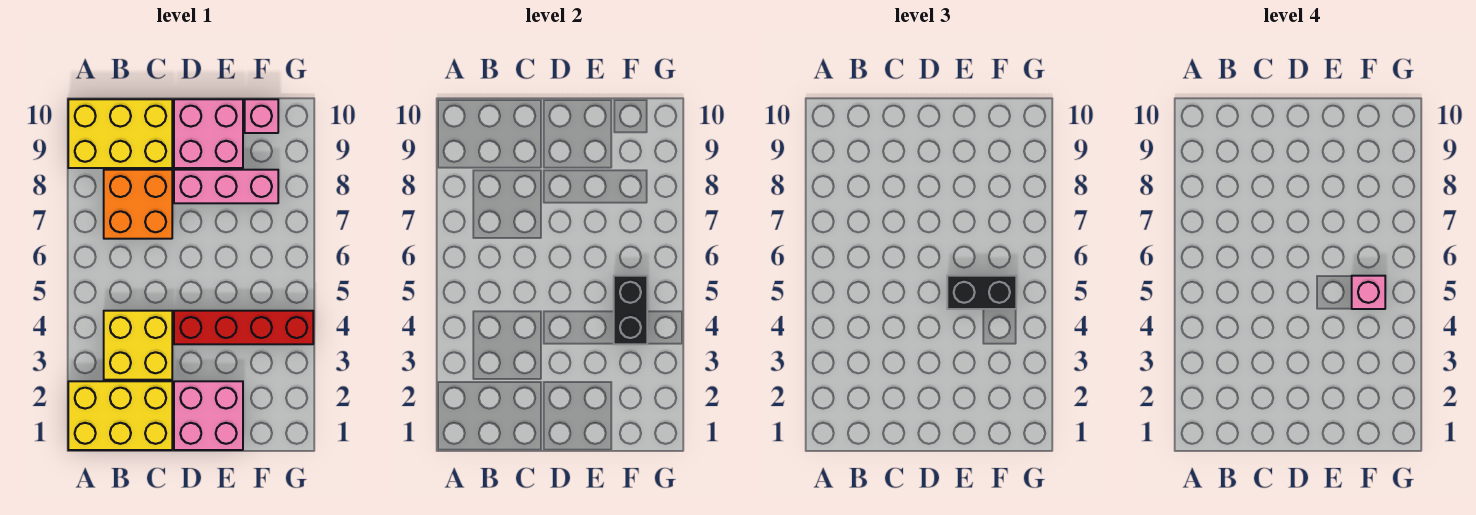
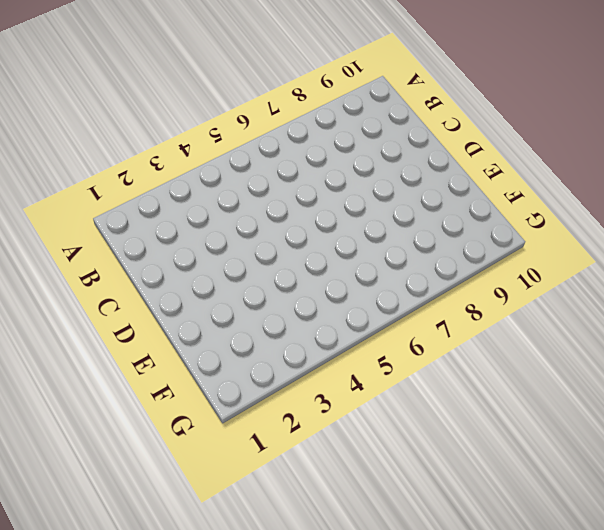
none -> yellow brick A1:C2 level 1
none -> yellow brick A9:C10 level 1
none -> yellow brick B3:C4 level 1

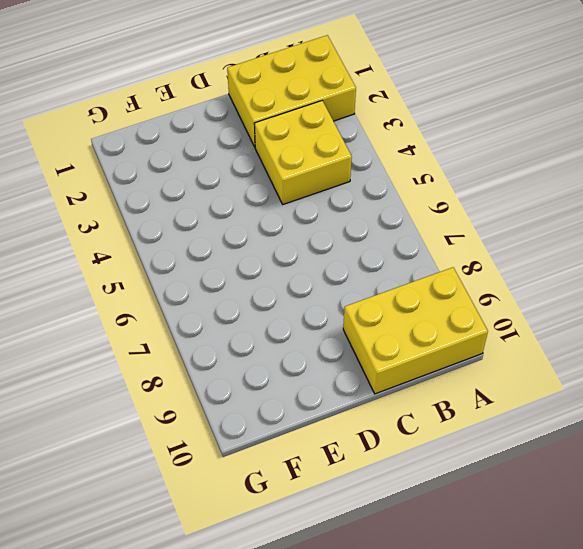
none -> orange brick B7:C8 level 1
none -> pink brick D1:E2 level 1
none -> red brick D4:G4 level 1

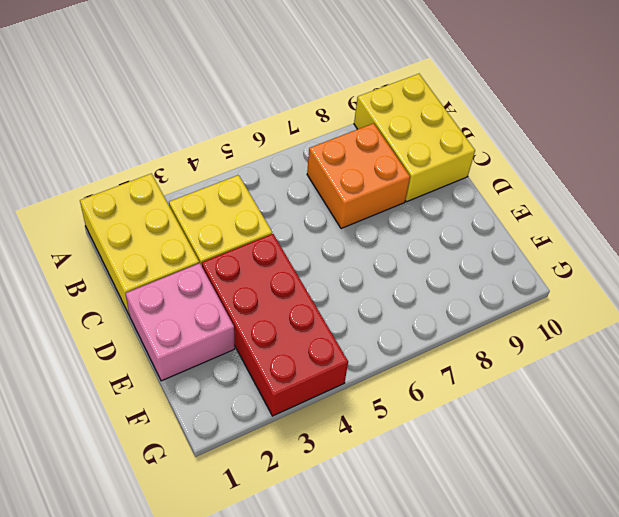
red brick D3:G4 level 1 -> red brick D4:G4 level 1
none -> pink brick D8:F8 level 1
none -> pink brick D9:E10 level 1
none -> pink brick F10 level 1

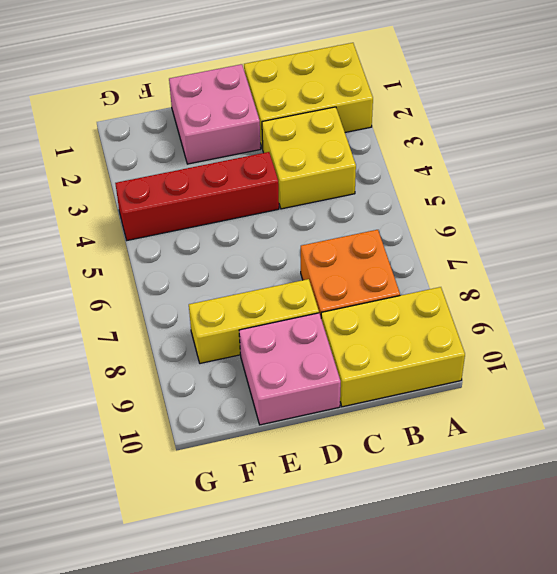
yellow brick D8:F8 level 1 -> pink brick D8:F8 level 1
none -> pink brick F10 level 1
none -> black brick F4:F5 level 2
none -> black brick E5:F5 level 3

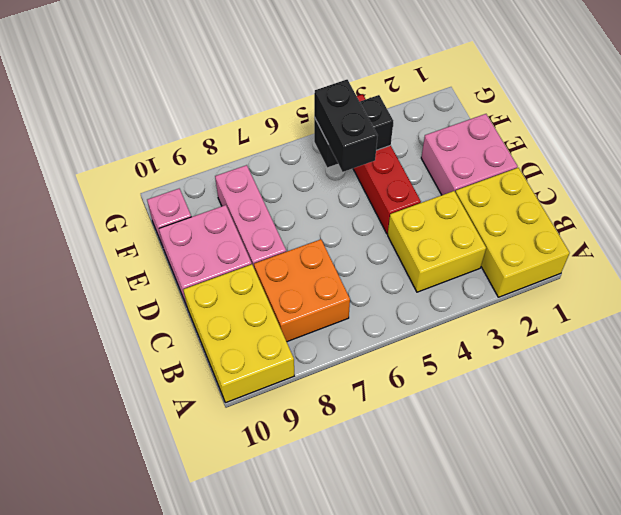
none -> pink brick F5 level 4

